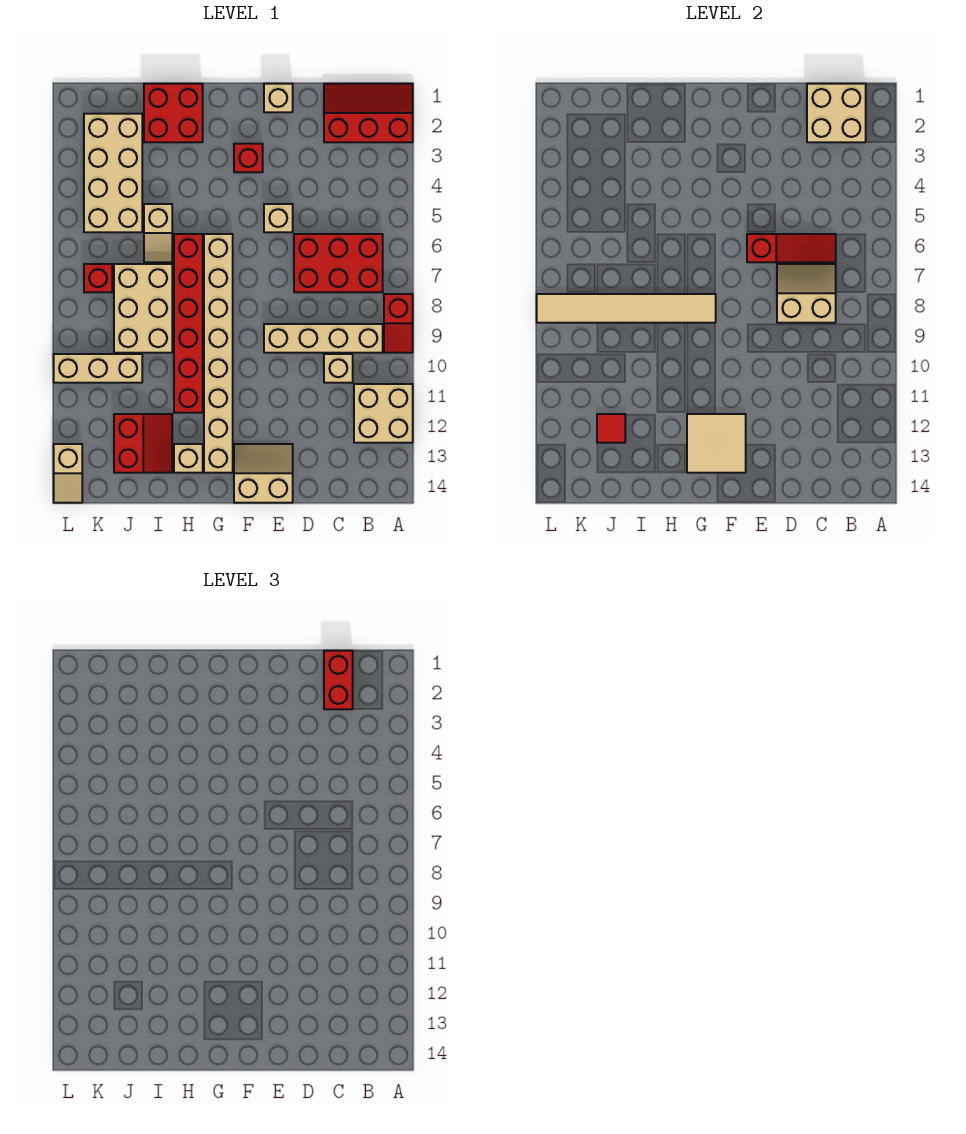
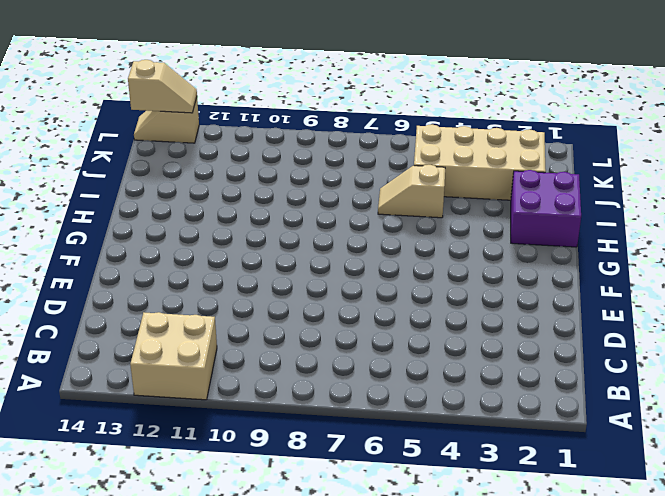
purple brick H1:I2 level 1 -> red brick H1:I2 level 1
tan slope L13:L14 level 2 top 14 -> none
none -> red slope A1:C2 level 1 top 2
none -> red slope A8:A9 level 1 top 8
none -> red brick B6:D7 level 1

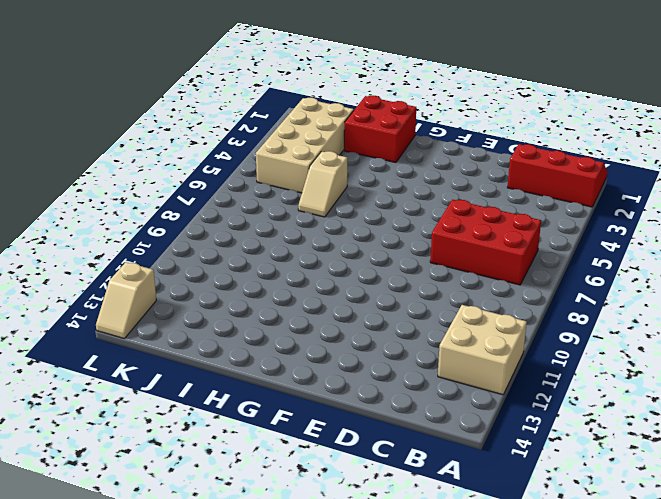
none -> red slope A8:A9 level 1 top 8
none -> tan brick B9:E9 level 1
none -> tan brick C10 level 1

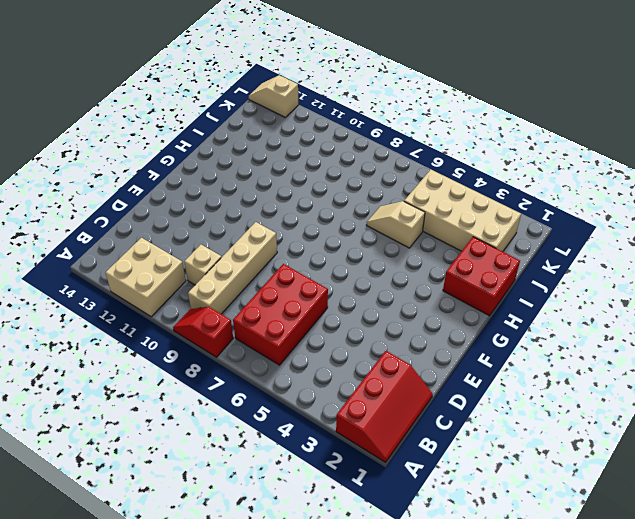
none -> tan brick E1 level 1
none -> tan brick E5 level 1
none -> tan slope E13:F14 level 1 top 14

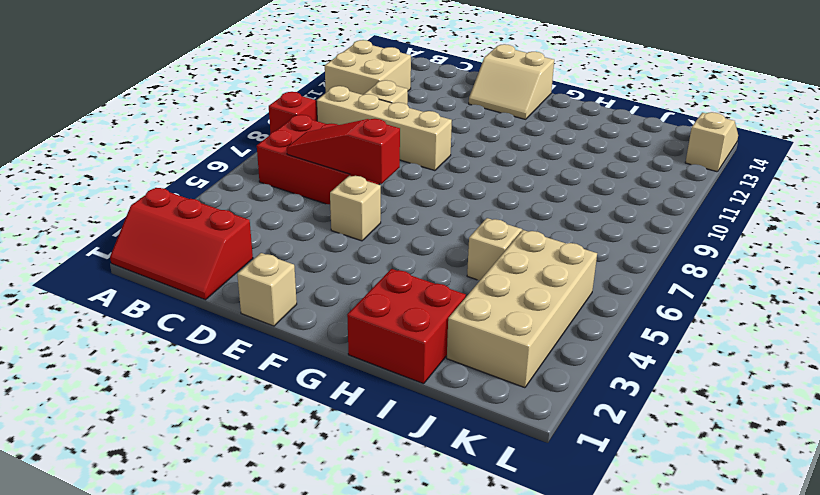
none -> red brick F3 level 1
none -> tan brick G6:G13 level 1
none -> red brick H6:H11 level 1

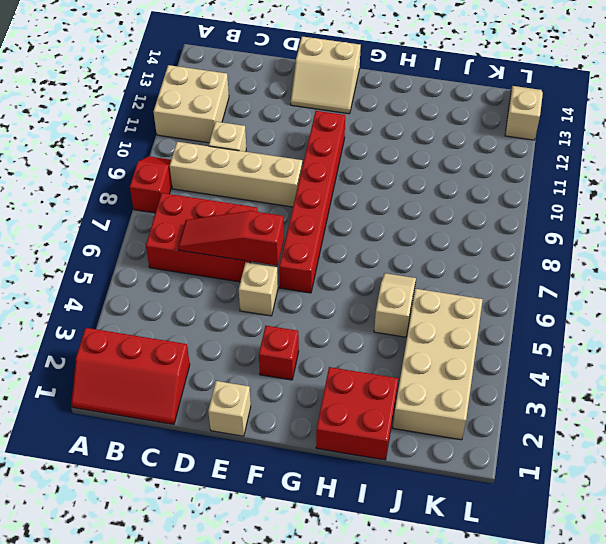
red brick F6:F11 level 1 -> red brick H6:H11 level 1
none -> tan brick G6:G13 level 1
none -> tan brick H13 level 1
none -> tan brick I7:J9 level 1

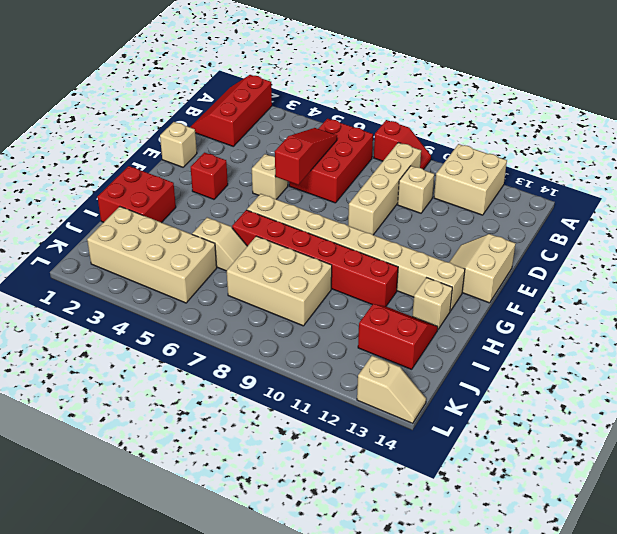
none -> tan brick J10:L10 level 1
none -> red brick K7 level 1
none -> tan brick B1:C2 level 2

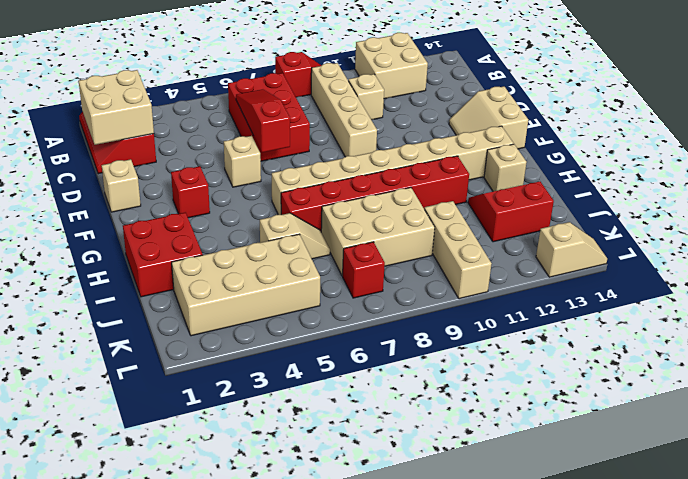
none -> tan slope C7:D8 level 2 top 8
none -> tan tile F12:G13 level 2
none -> tan tile G8:L8 level 2

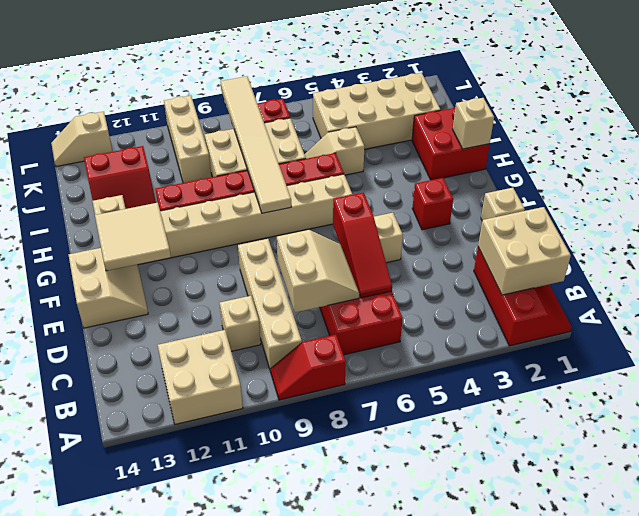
tan brick H1 level 2 -> none
none -> red tile J12 level 2
none -> red brick C1:C2 level 3

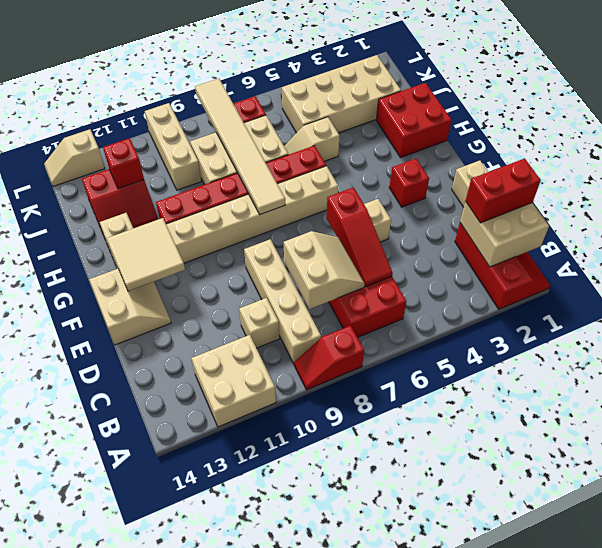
red brick J12 level 2 -> red tile J12 level 2

